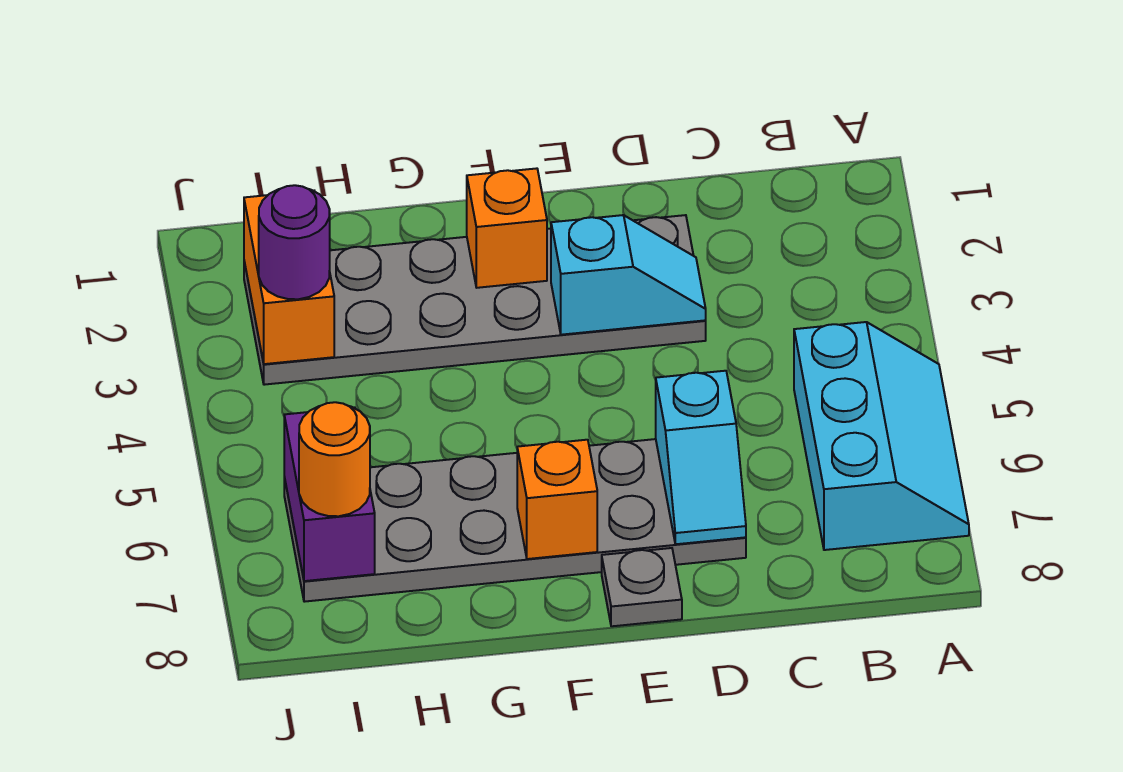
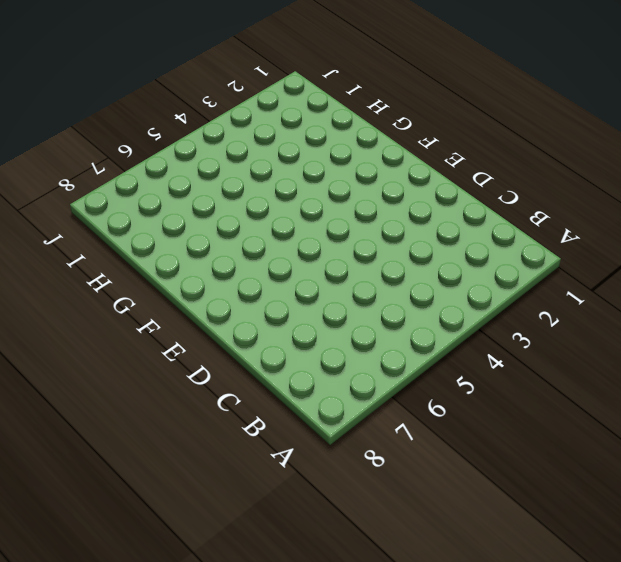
none -> cyan slope A5:B7 level 1 top B
none -> grey plate D2:I3 level 1
none -> grey plate D6:I7 level 1

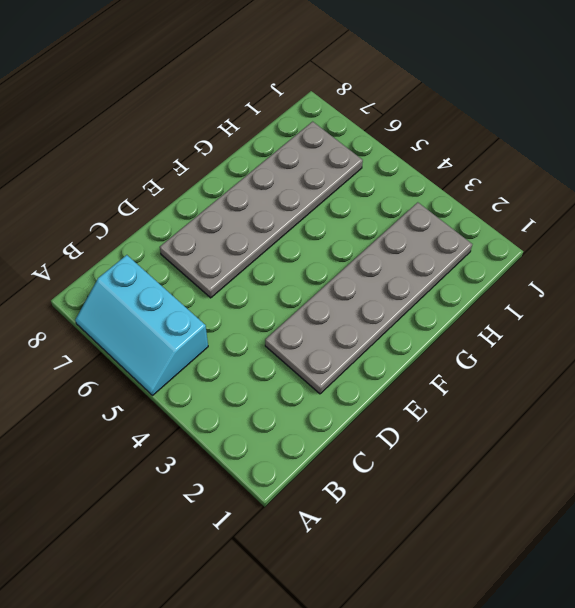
none -> grey plate E8 level 1
none -> cyan slope D3:E3 level 2 top E
none -> cyan slope D6:D7 level 2 top 6

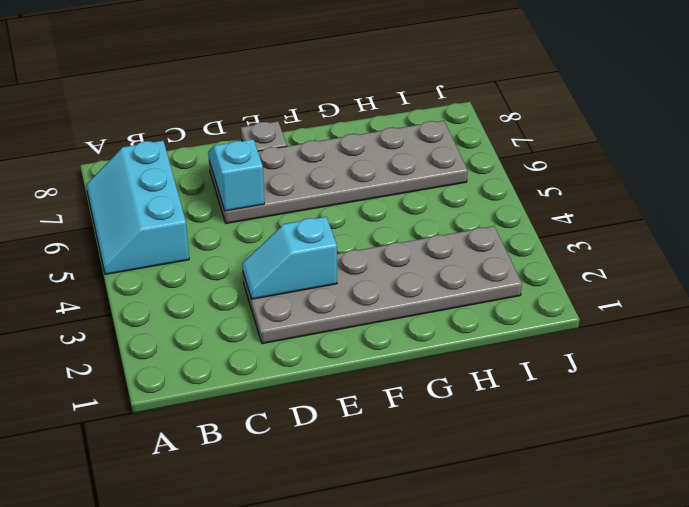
none -> orange brick F2 level 2
none -> orange brick F7 level 2
none -> orange brick I2:I3 level 2

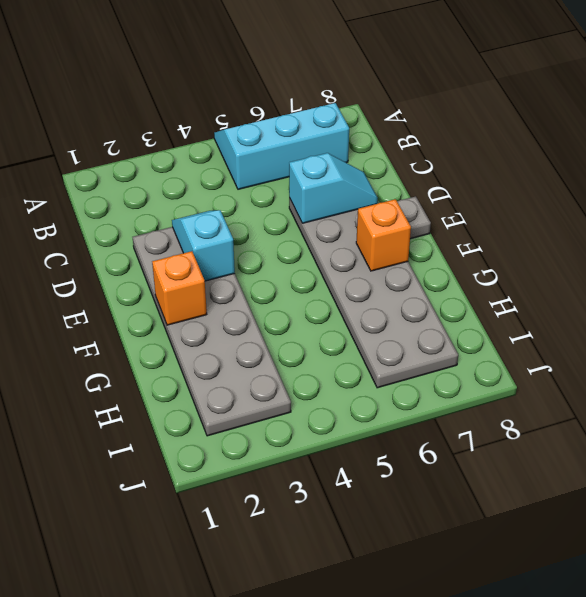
none -> orange brick I2:I3 level 2
none -> purple brick I6:I7 level 2
none -> purple round brick I3 level 3

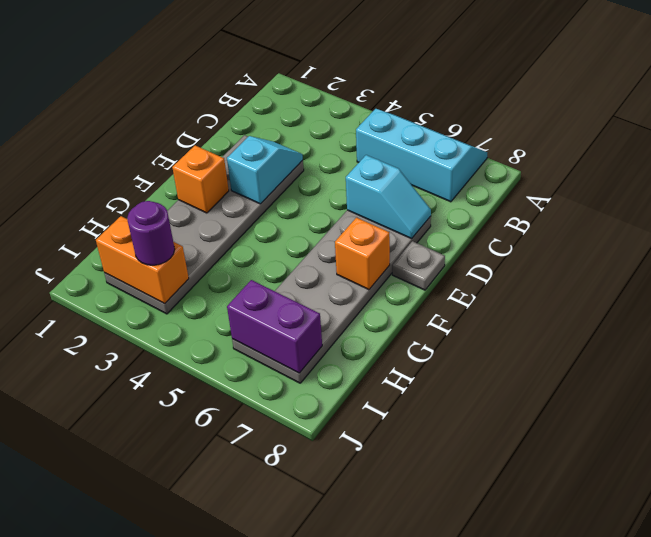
none -> orange round brick I7 level 3

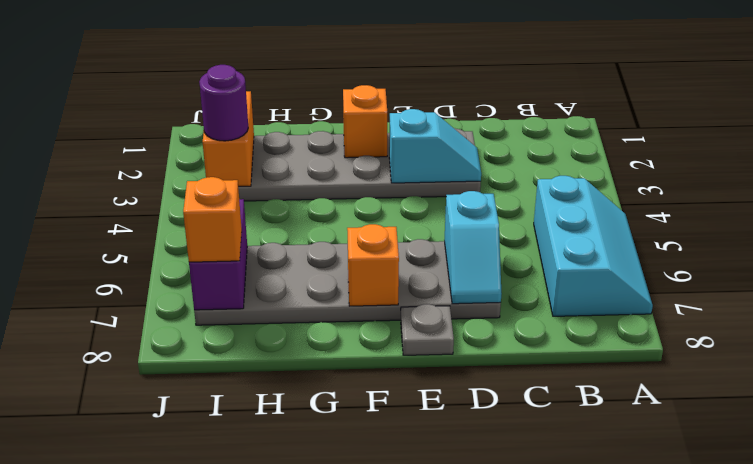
orange brick I7 level 3 -> orange round brick I7 level 3

